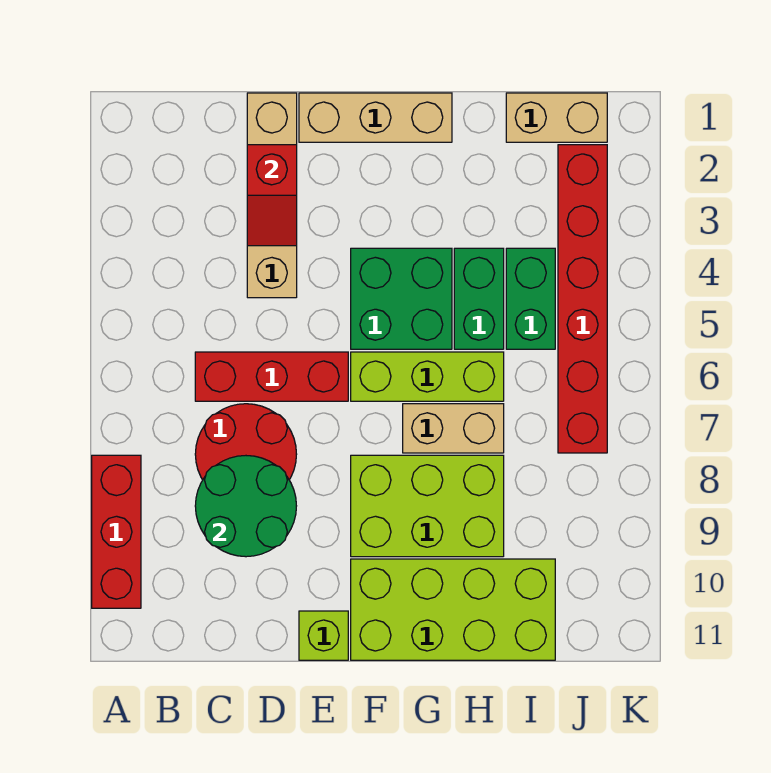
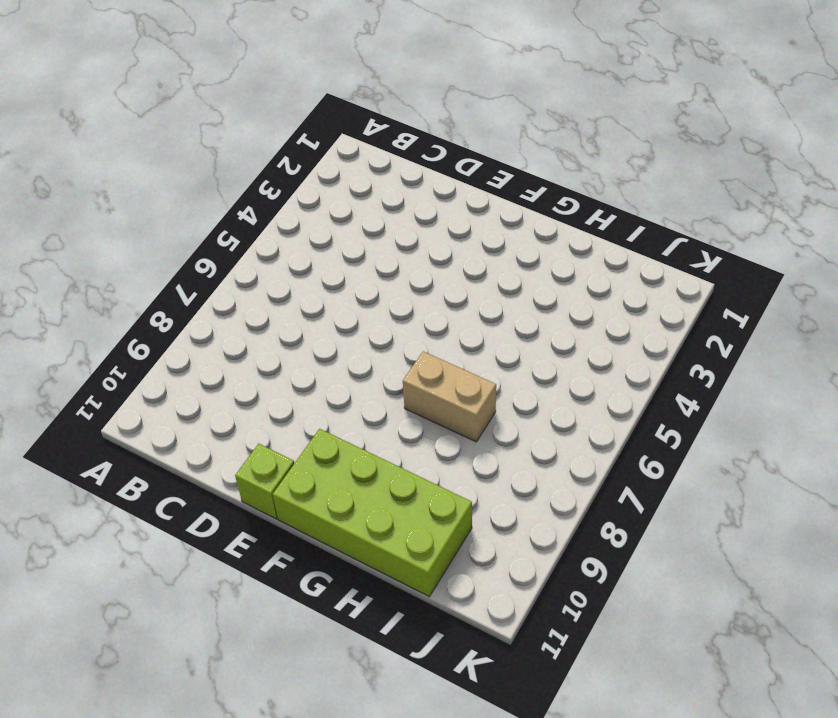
none -> red brick A8:A10 level 1
none -> red brick C6:E6 level 1
none -> red round brick C7:D8 level 1

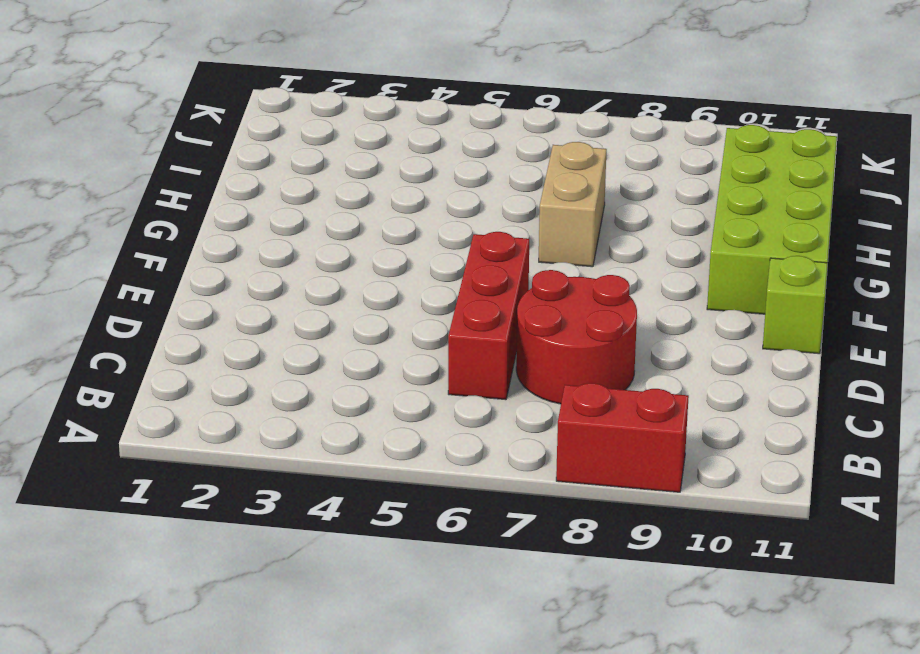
red brick A8:A9 level 1 -> red brick A8:A10 level 1
none -> tan brick D1:D4 level 1
none -> tan brick E1:G1 level 1
none -> green brick F4:G5 level 1

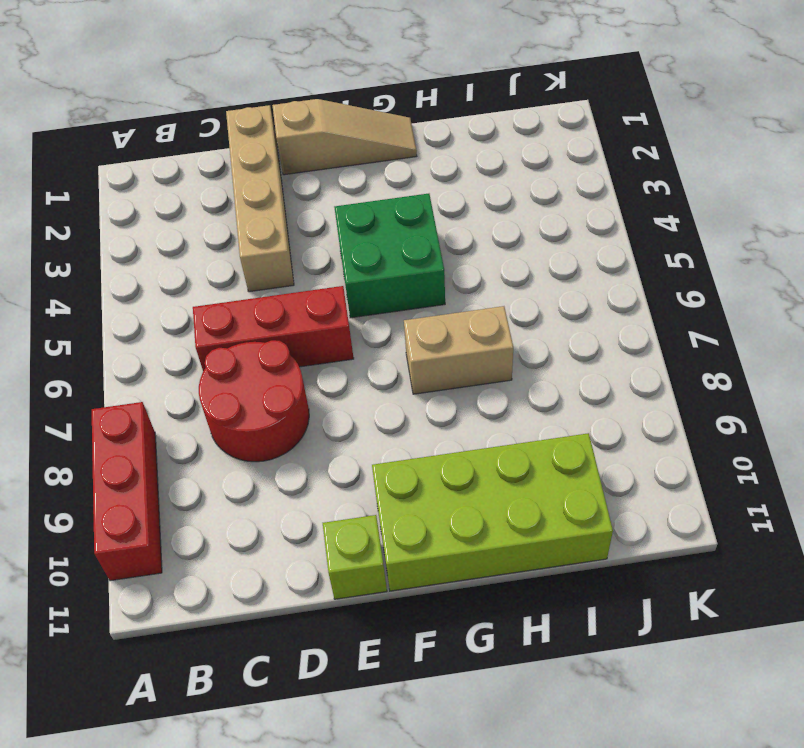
tan slope E1:G1 level 1 top E -> tan brick E1:G1 level 1
none -> lime brick F6:H6 level 1
none -> lime brick F8:H9 level 1
none -> green brick H4:H5 level 1

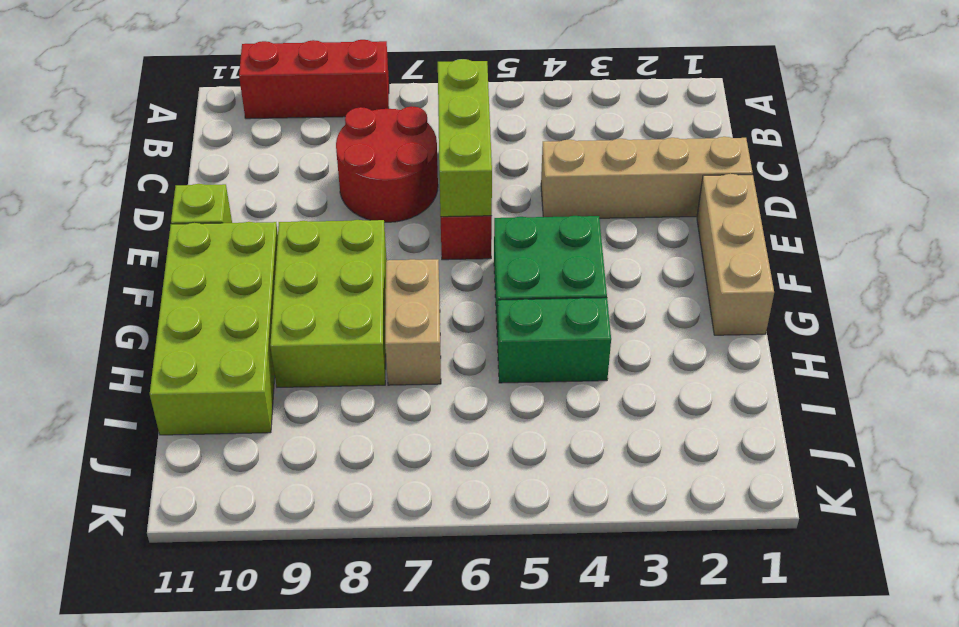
lime brick C6:E6 level 2 -> lime brick F6:H6 level 1
none -> tan brick I1:J1 level 1
none -> green brick I4:I5 level 1
none -> red brick J2:J7 level 1

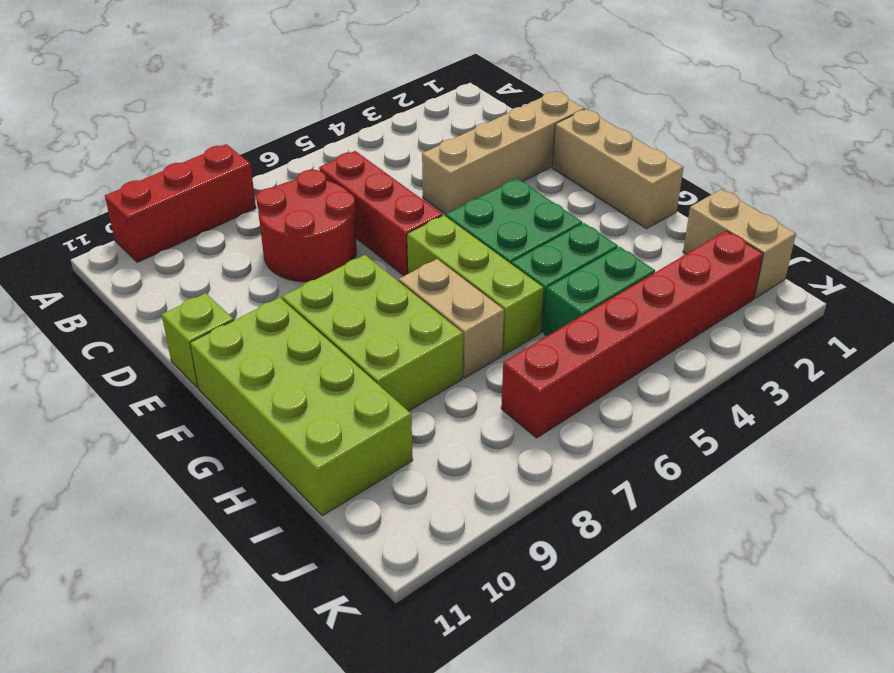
none -> green round brick C8:D9 level 2
none -> red slope D2:D3 level 2 top 2

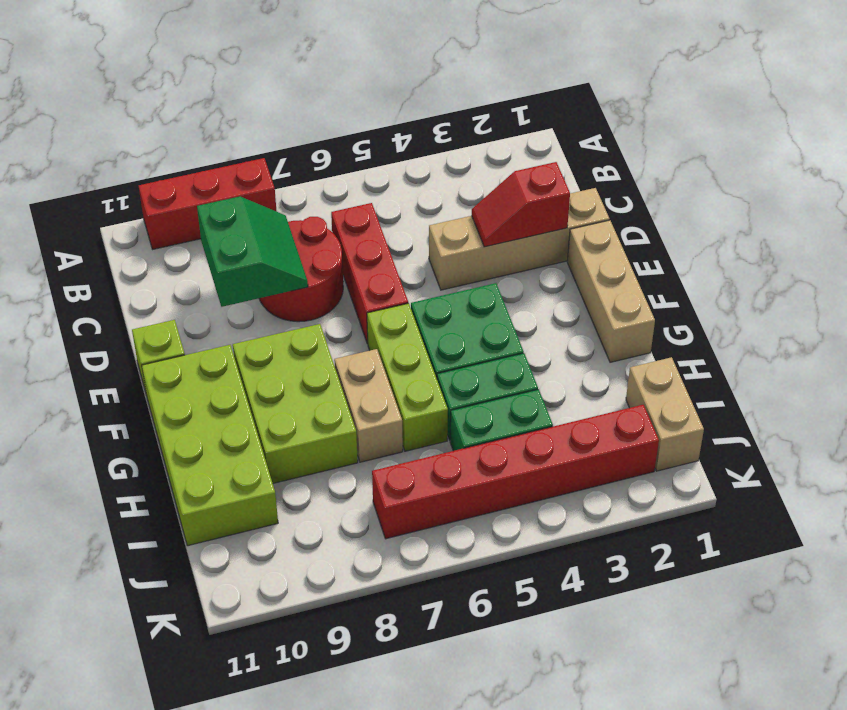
green slope C8:D9 level 2 top 9 -> green round brick C8:D9 level 2

